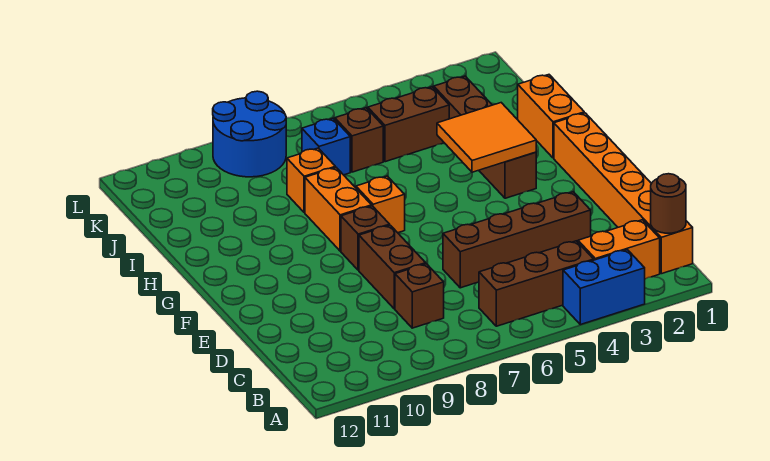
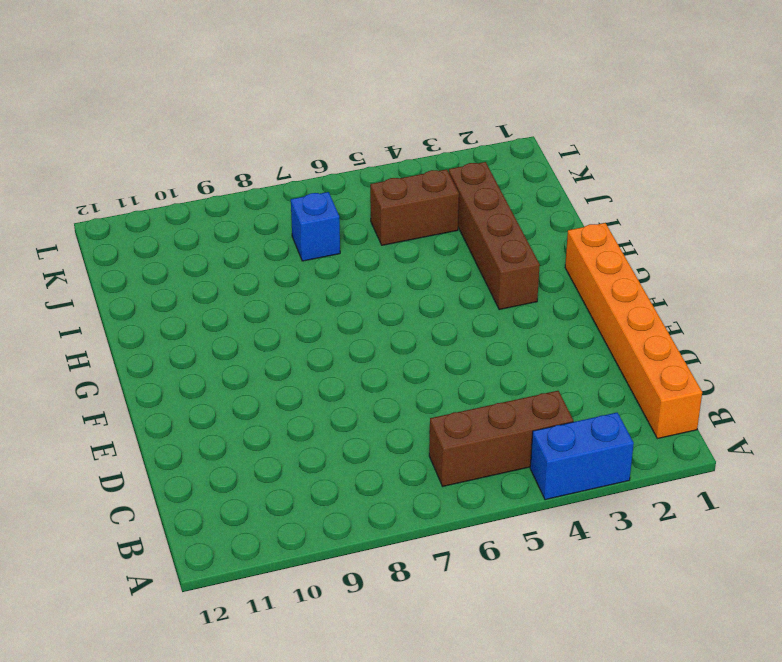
none -> orange brick B2:B3 level 1
none -> brown brick C8 level 1
none -> brown brick D3:D6 level 1

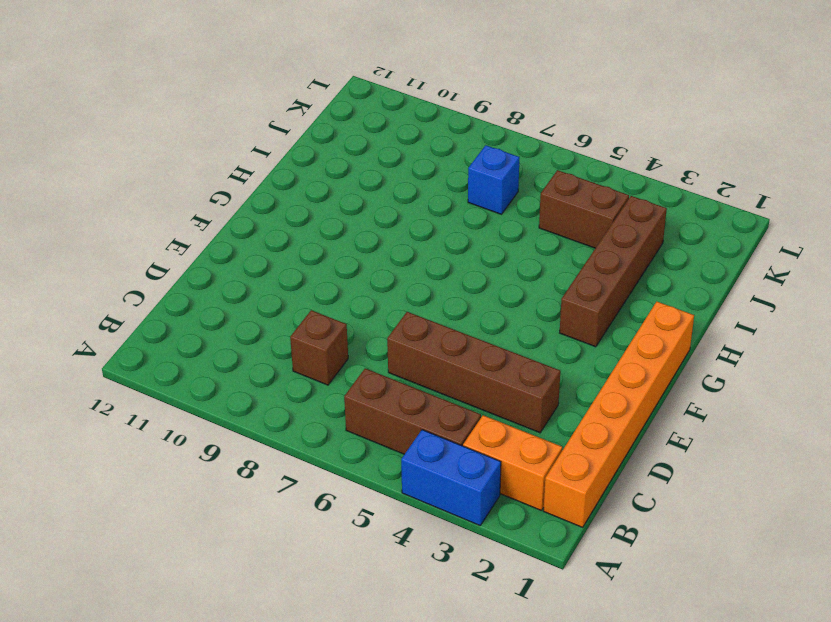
none -> brown brick D8:E8 level 1
none -> brown brick F8 level 1
none -> orange brick G7 level 1

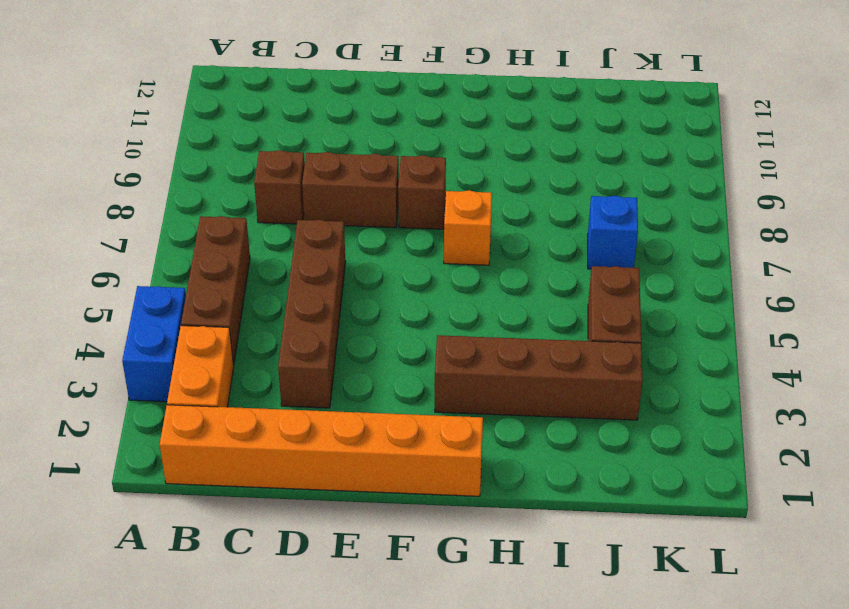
none -> orange brick G8:H8 level 1
none -> orange brick H1:I1 level 1
none -> orange brick I8 level 1

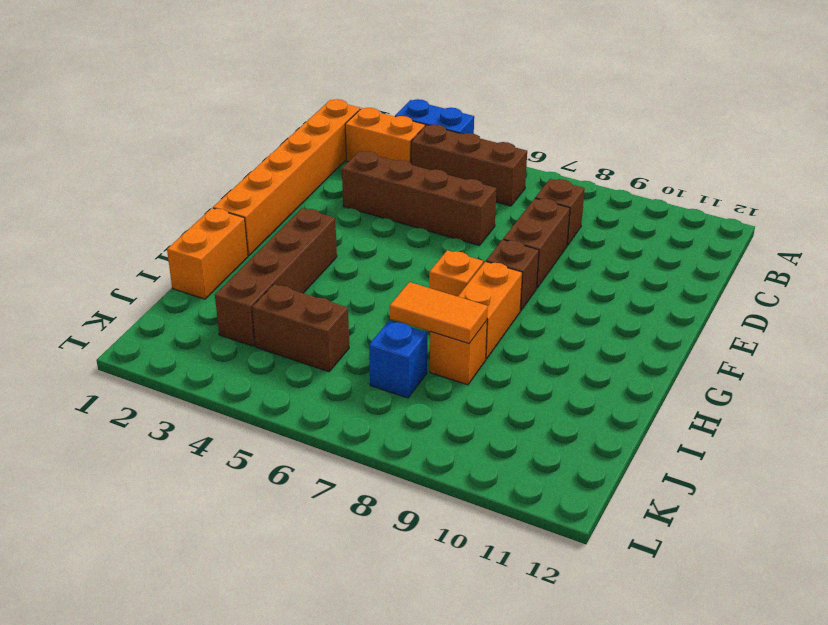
orange tile I7:I8 level 2 -> none
none -> brown brick J6 level 1
none -> blue round brick K8:L9 level 1
none -> brown round brick B1 level 2

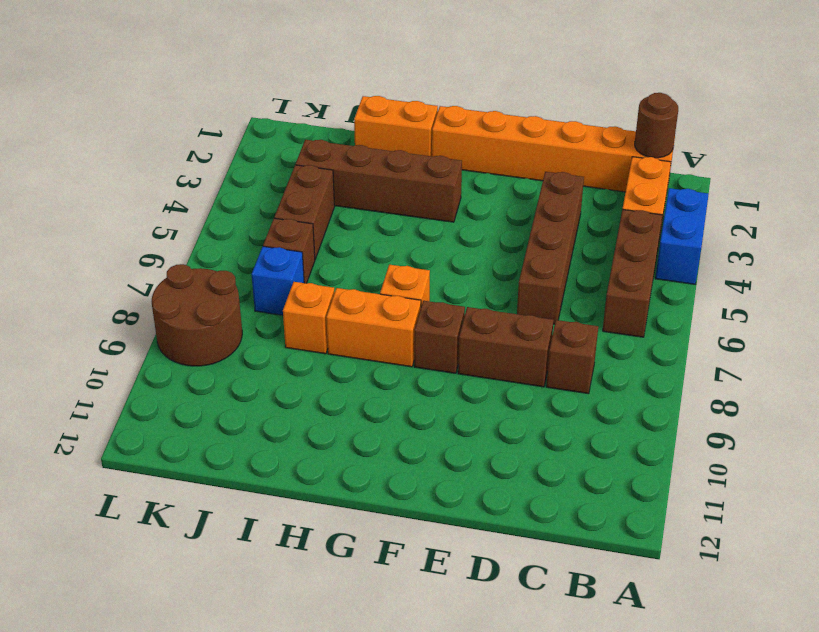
brown round brick K8:L9 level 1 -> blue round brick K8:L9 level 1
none -> orange tile G3:H4 level 2

